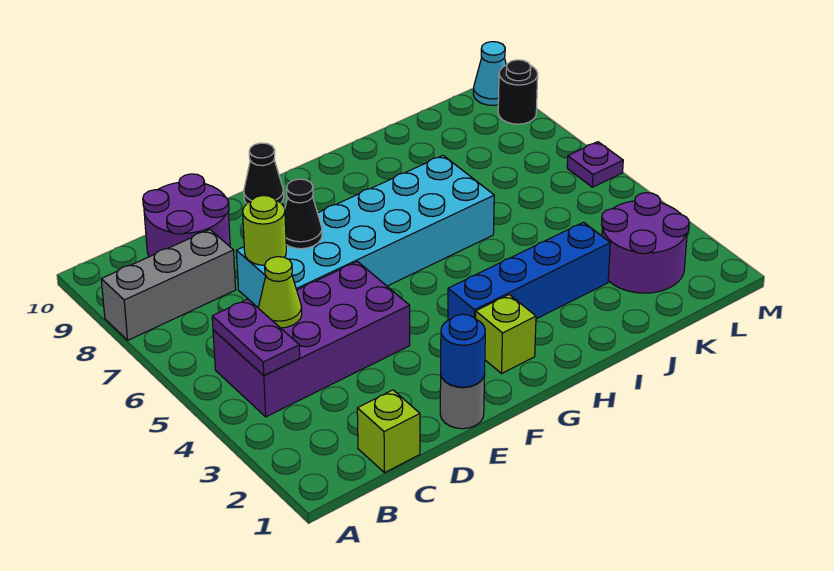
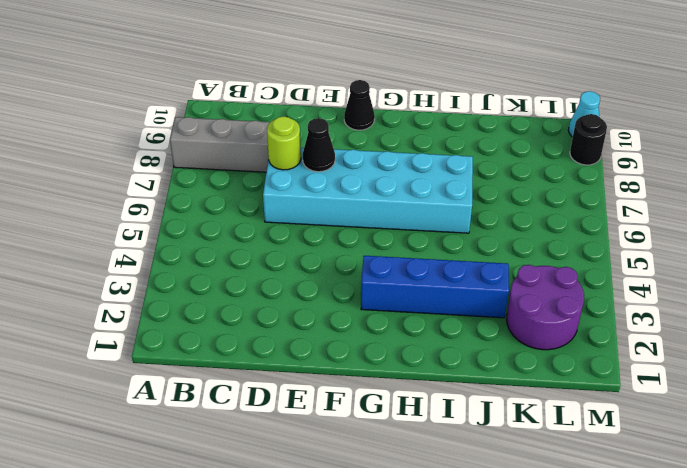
none -> purple brick B4:E5 level 1
none -> lime brick C1 level 1
none -> purple round brick C9:D10 level 1

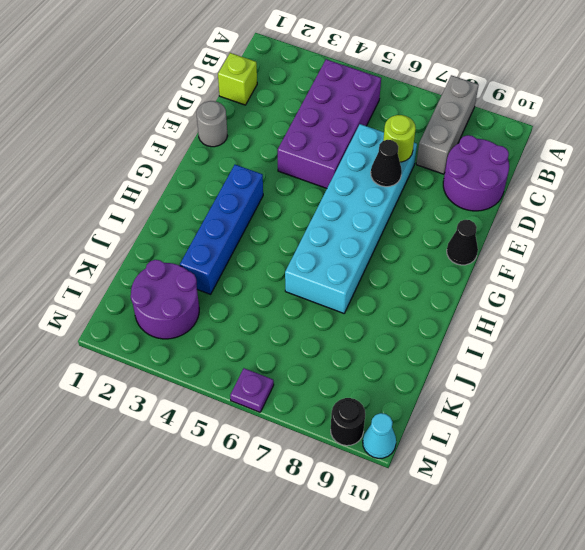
none -> lime brick G2 level 1
none -> purple plate B4:B5 level 2
none -> lime cone C5 level 2

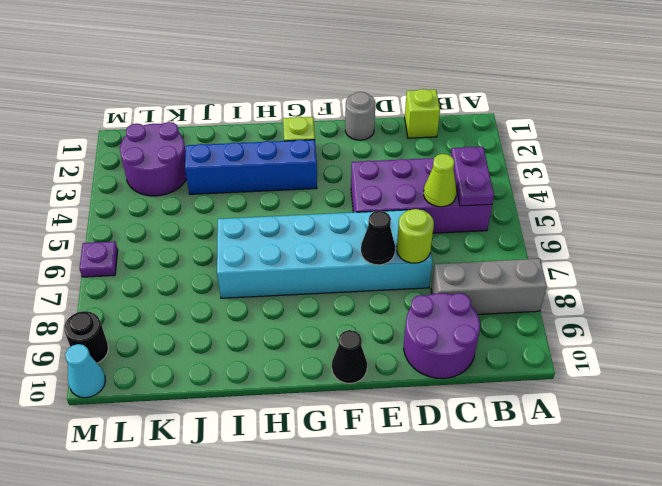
none -> blue round brick E1 level 2

